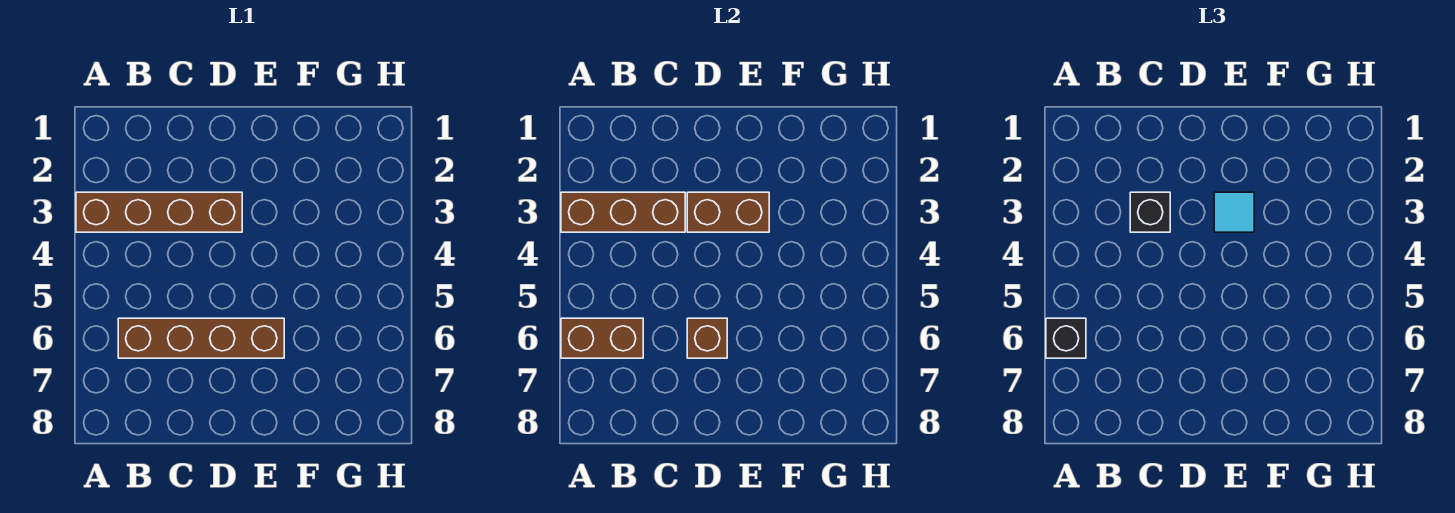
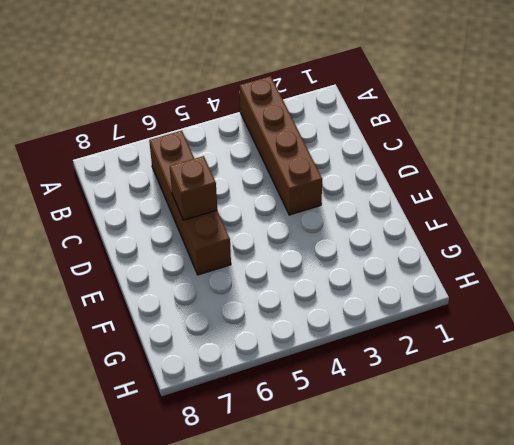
none -> brown brick A3:C3 level 2
none -> brown brick A6:B6 level 2

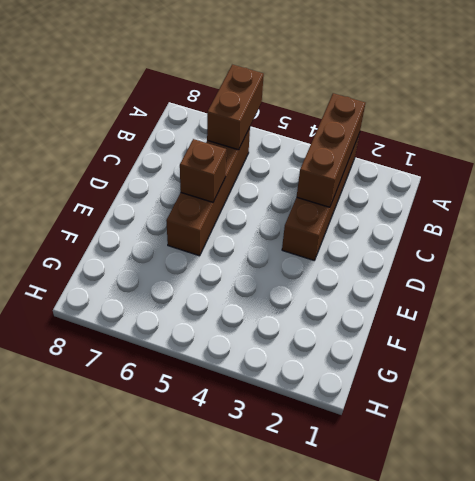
none -> brown brick D3:E3 level 2
none -> black brick A6 level 3

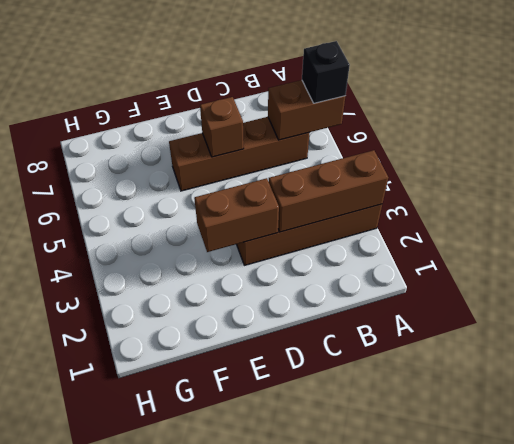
none -> black brick C3 level 3
none -> cyan tile E3 level 3

